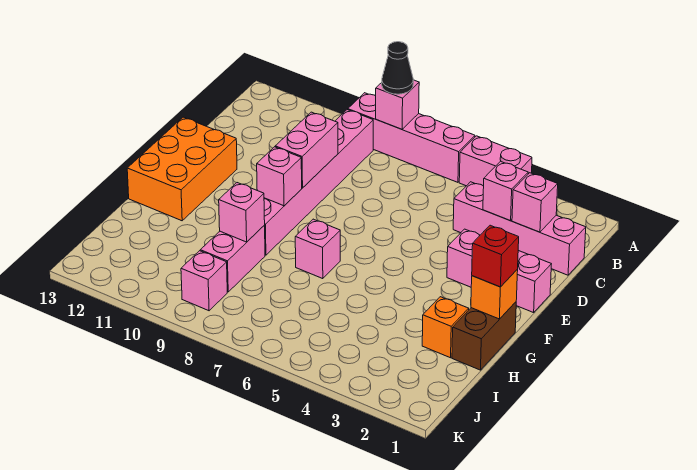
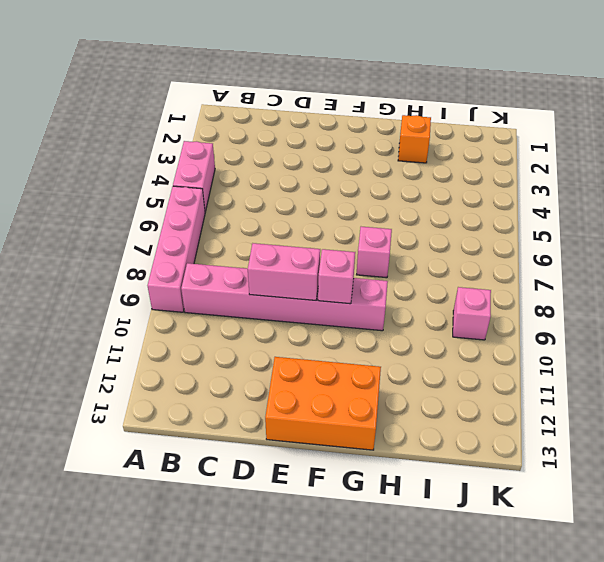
none -> pink brick C1:C4 level 1
none -> pink brick E1:E3 level 1
none -> brown brick G1:H1 level 1

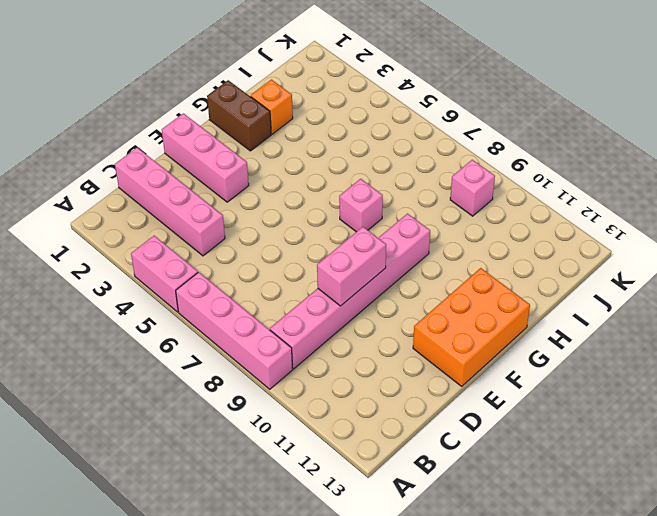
brown brick G1:G2 level 1 -> brown brick G1:H1 level 1
none -> pink brick H9:I9 level 1
none -> pink brick A8 level 2
none -> pink brick C2 level 2

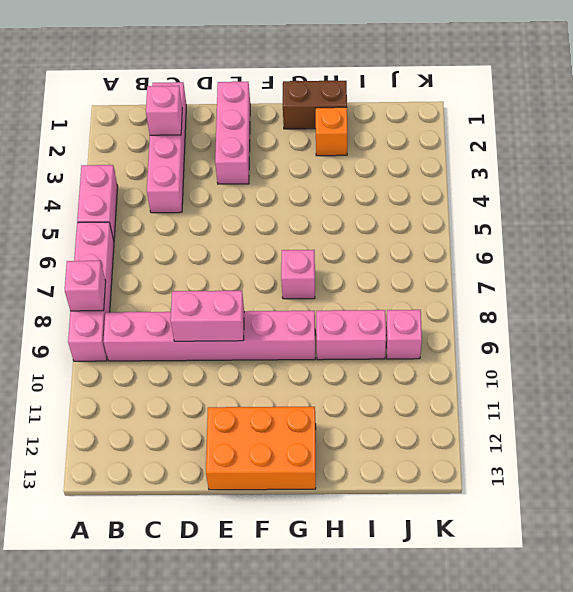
none -> pink brick C3 level 2
none -> pink brick F9 level 2
none -> orange brick G1 level 2

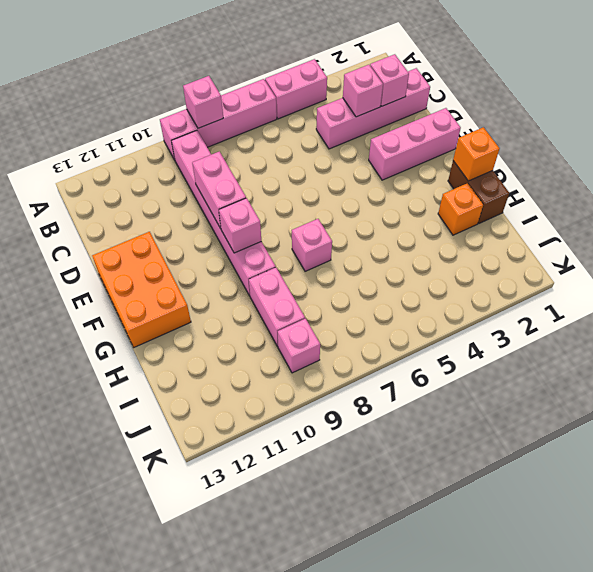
none -> pink brick H9 level 2
none -> black cone A8 level 3
none -> red brick G1 level 3

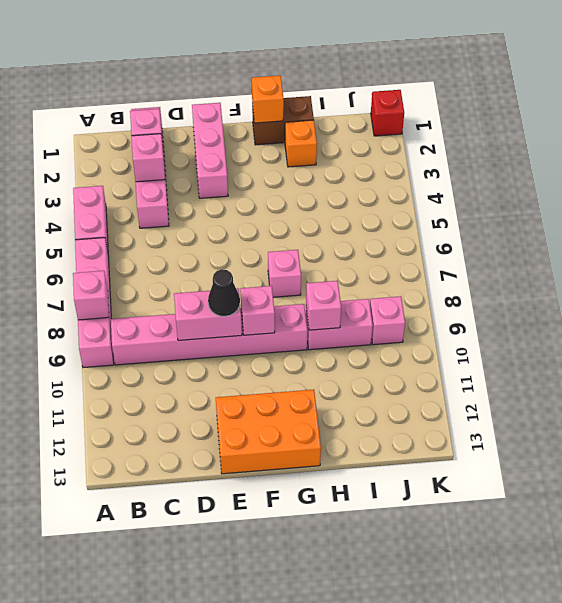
black cone E9 level 3 -> black cone A8 level 3
red brick K1 level 1 -> red brick G1 level 3

